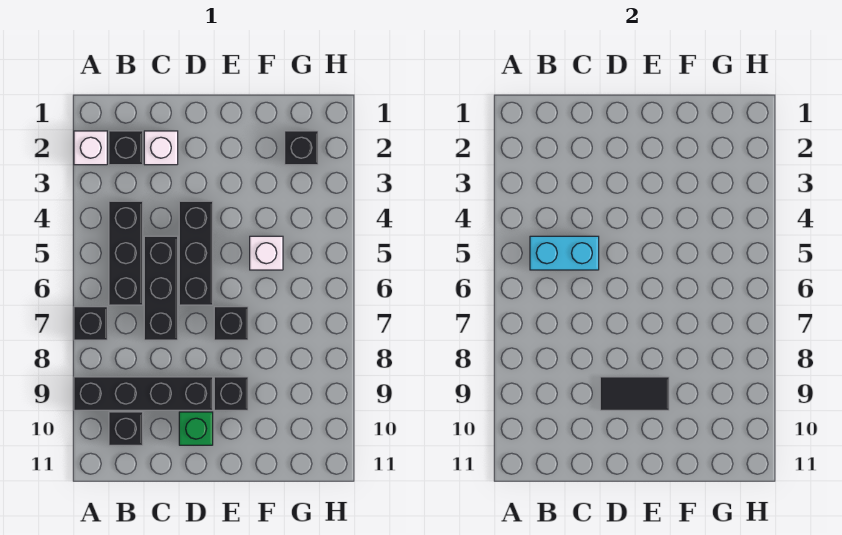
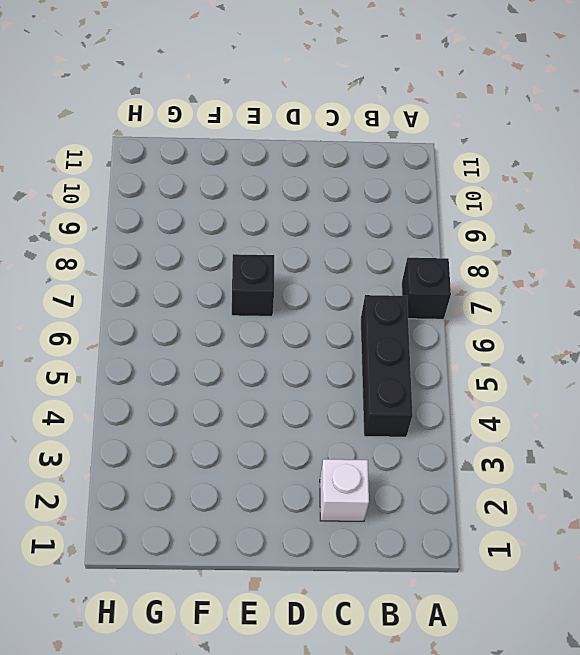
none -> white brick A2 level 1
none -> black brick A9:D9 level 1
none -> black brick B2 level 1

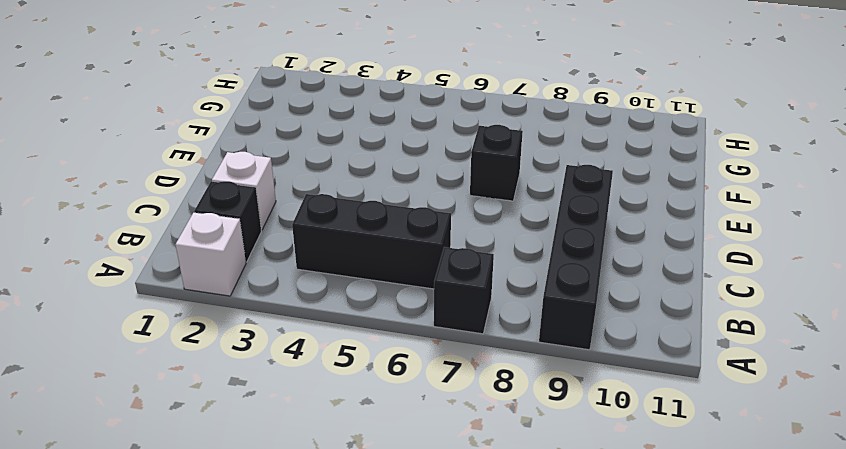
none -> black brick B10 level 1
none -> black brick C5:C7 level 1
none -> black brick D4:D6 level 1

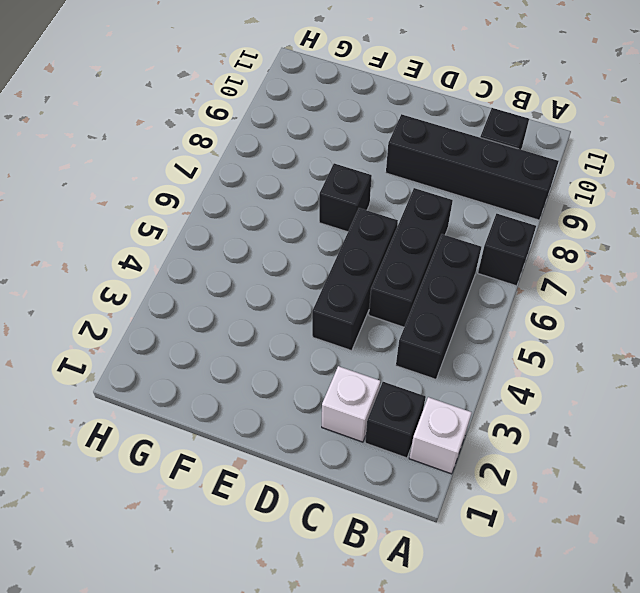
none -> green brick D10 level 1
none -> black brick E9 level 1
none -> white brick F5 level 1

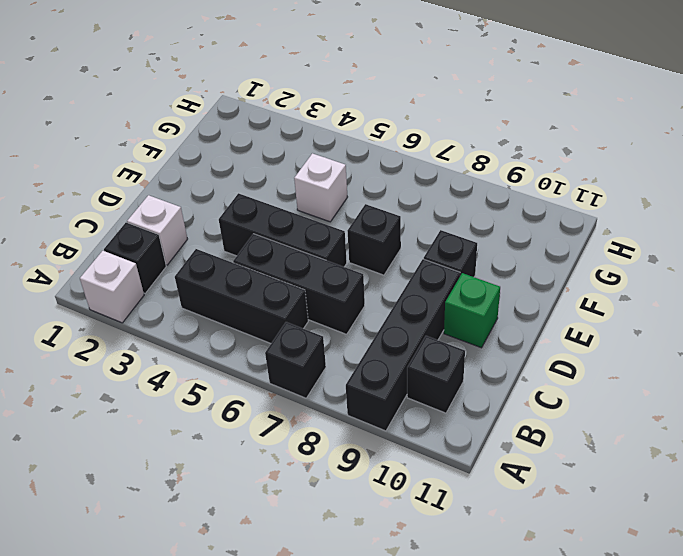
none -> black brick G2 level 1
none -> cyan brick B5:C5 level 2
none -> black tile D9:E9 level 2

